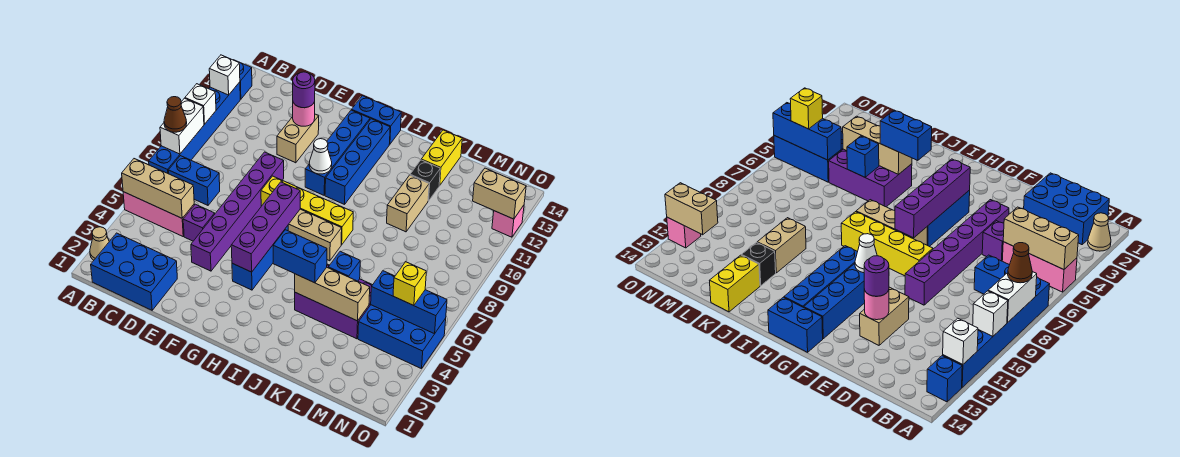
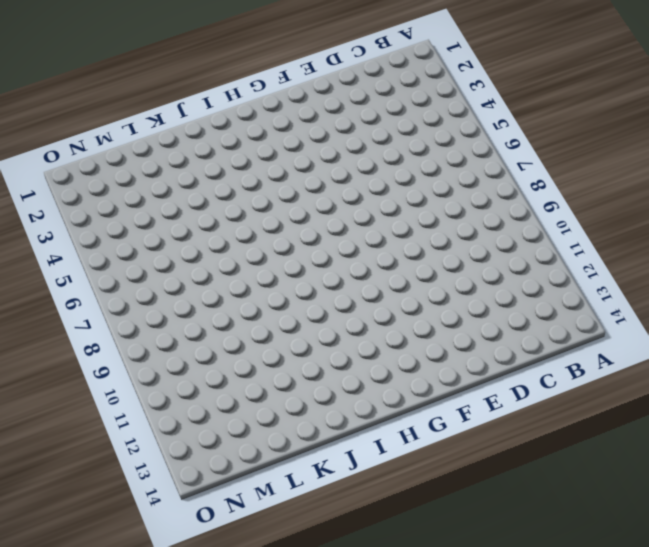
none -> tan cone A2 level 1
none -> pink brick A5:C5 level 1
none -> blue brick A7:A12 level 1
none -> blue brick A13 level 1

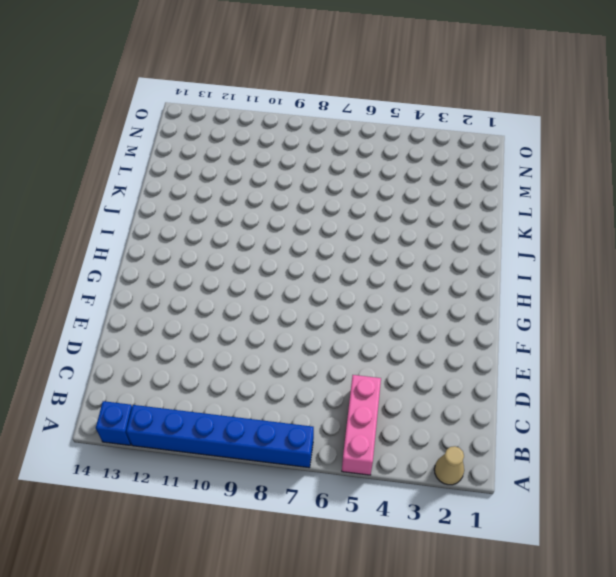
none -> blue brick B1:D2 level 1
none -> blue brick B7:C7 level 1
none -> purple brick D5 level 1
none -> purple brick E4:E9 level 1

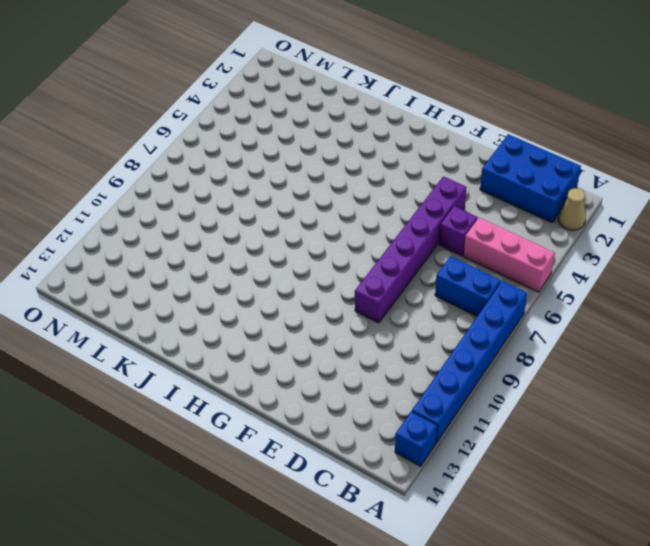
none -> tan brick E11:E12 level 1
none -> yellow brick F8:I8 level 1
none -> blue brick G4:G6 level 1
none -> tan brick G7:I7 level 1

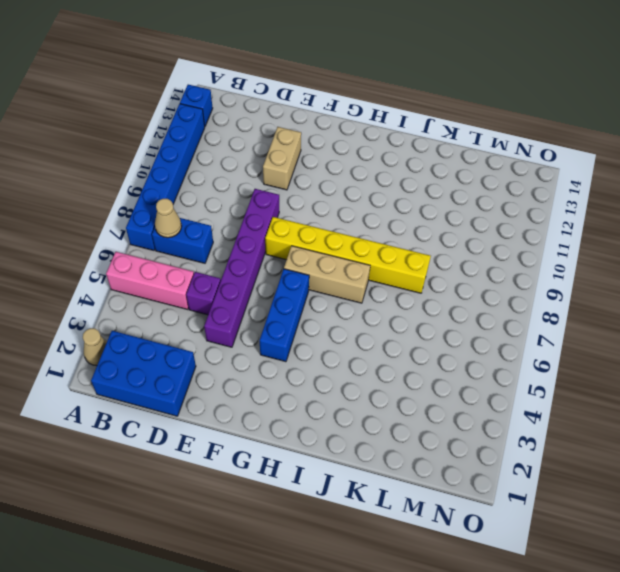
tan cone B7 level 2 -> none
yellow brick F8:K8 level 1 -> yellow brick F8:I8 level 1
none -> blue brick G10:G13 level 1
none -> blue brick G14:H14 level 1
none -> blue brick H10:H13 level 1
none -> purple brick J4:L5 level 1

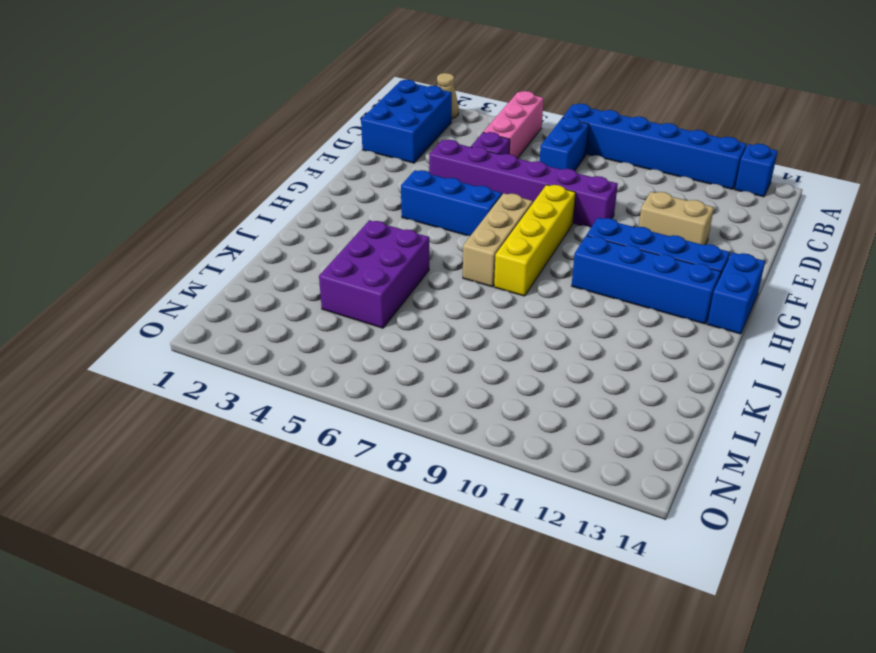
none -> tan brick K10:K11 level 1
none -> black brick K12 level 1
none -> yellow brick K13:K14 level 1
none -> blue brick M4:O5 level 1

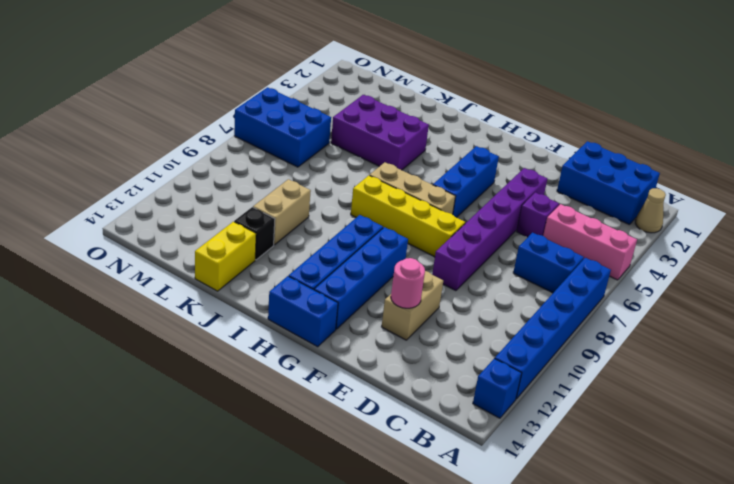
blue brick M6:O7 level 1 -> blue brick M4:O5 level 1
none -> pink brick O12 level 1
none -> tan brick A5:C5 level 2
none -> white brick A8:A9 level 2
none -> white brick A10 level 2

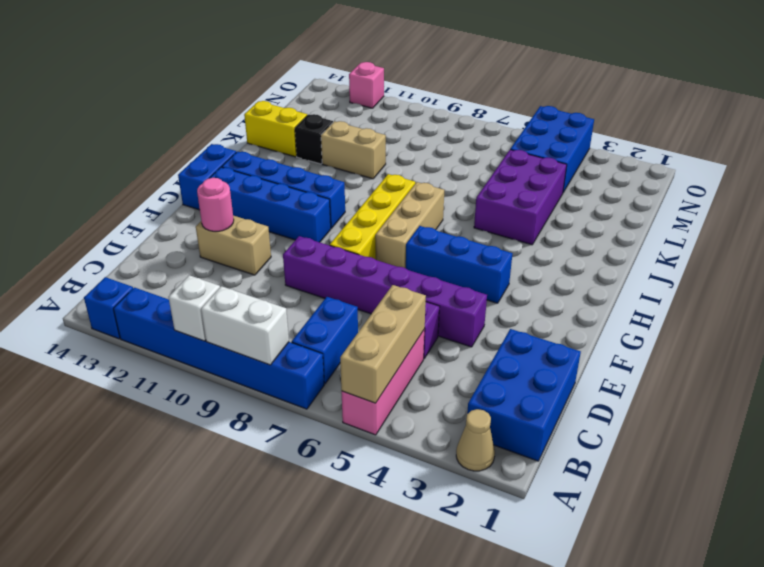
none -> white brick A12 level 2
none -> purple brick G4:G7 level 2
none -> white cone G10 level 2
none -> tan brick J4:L4 level 2

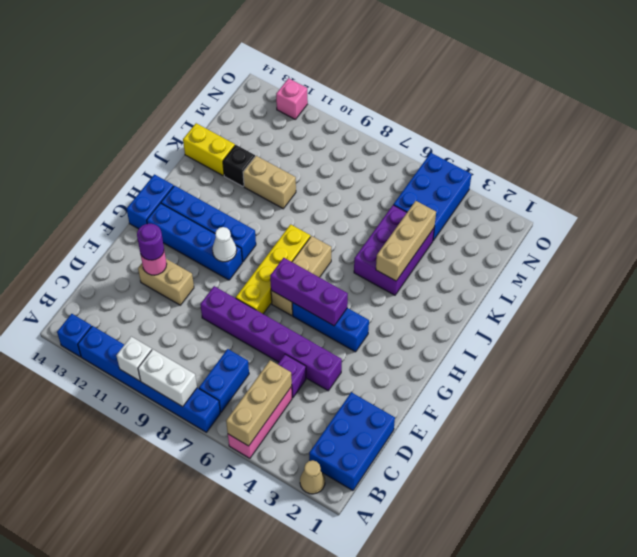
purple brick G5:G7 level 2 -> purple brick G4:G7 level 2
none -> white brick A12 level 2
none -> blue brick K5 level 2
none -> blue brick M5:O5 level 2
none -> tan brick N12:O12 level 2

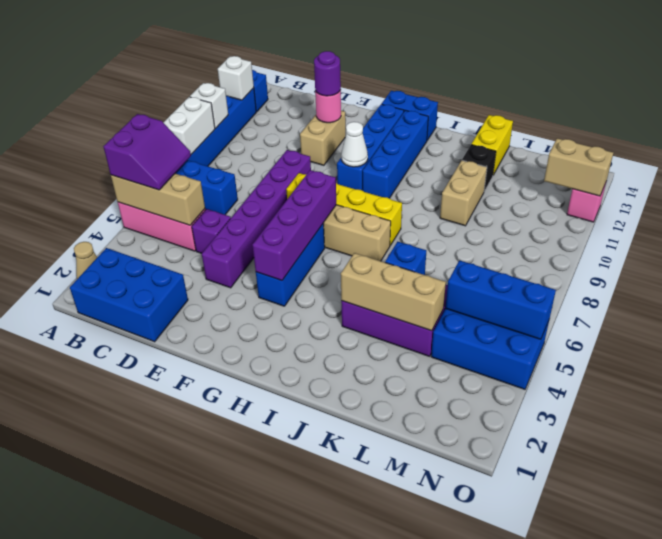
purple slope A5:B6 level 3 top A -> none
none -> brown cone A8 level 3
none -> blue brick I4:J4 level 3
none -> yellow brick N5 level 3

